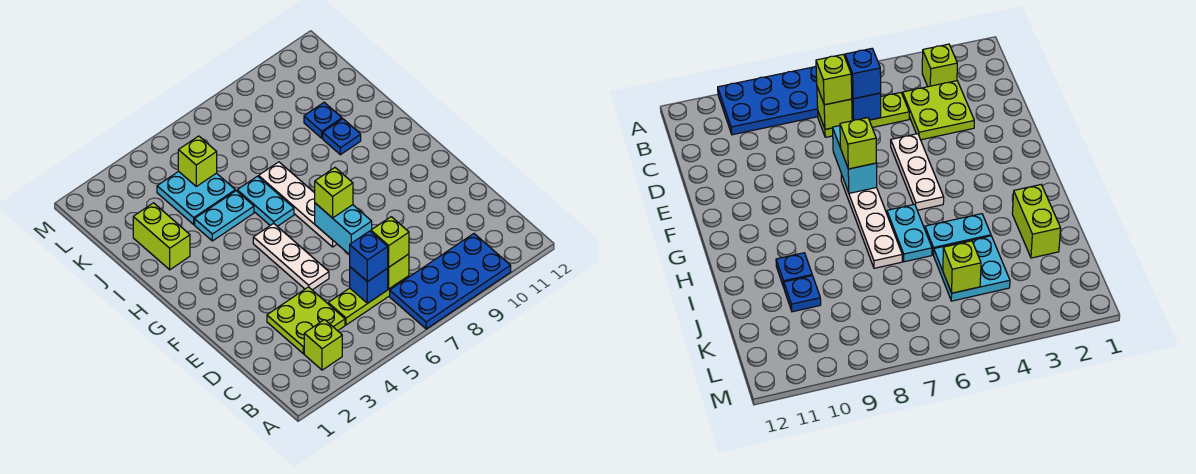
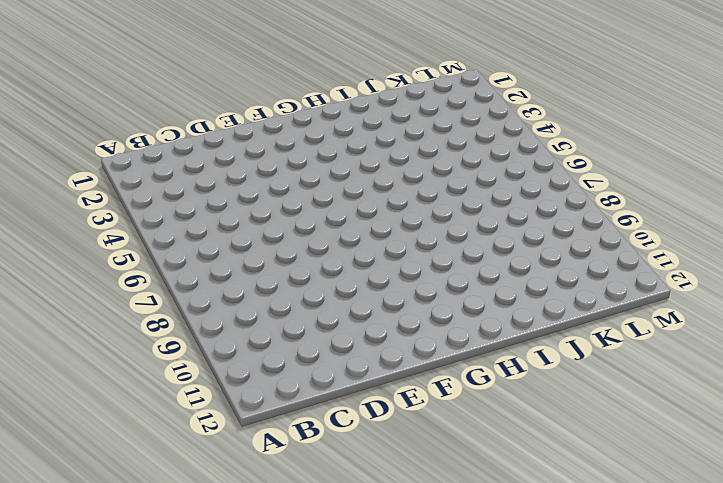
none -> blue plate A7:B10 level 1
none -> lime brick B3 level 1
none -> lime plate C3:D4 level 1

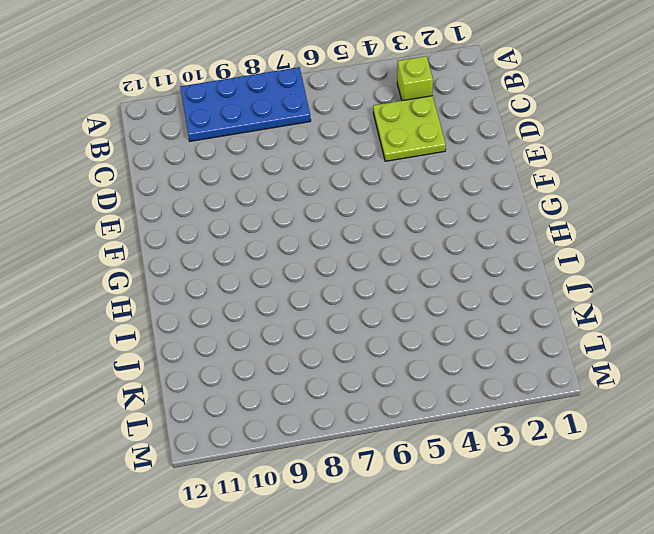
none -> lime plate C5:C7 level 1
none -> white plate E5:G5 level 1
none -> white plate F7:I7 level 1

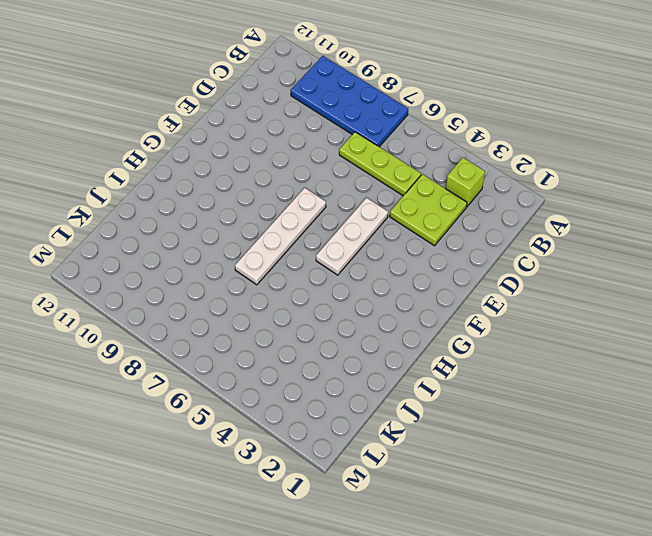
none -> cyan plate H6:I6 level 1
none -> lime brick I2:J2 level 1
none -> cyan plate I4:I5 level 1

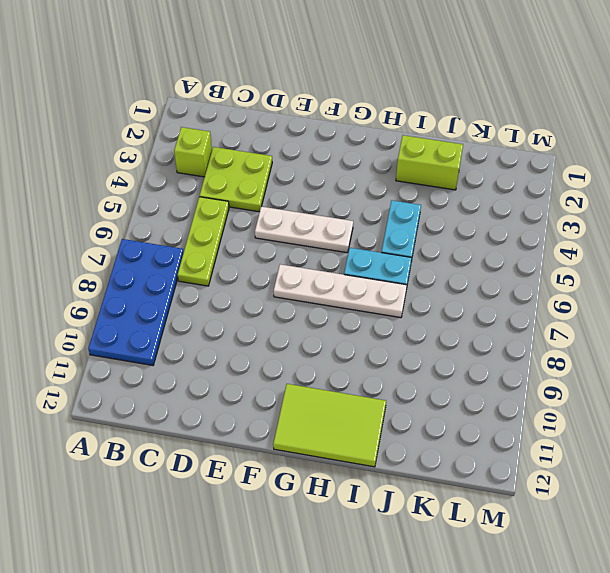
lime tile G11:I12 level 1 -> none
none -> blue plate I10 level 1
none -> cyan plate J4:K5 level 1
none -> blue plate J10 level 1

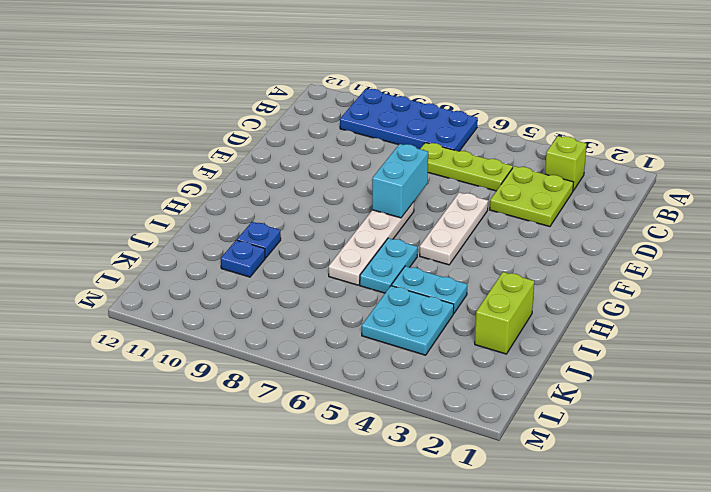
none -> blue brick C6 level 2
none -> lime brick C7 level 2
none -> lime brick K5 level 2

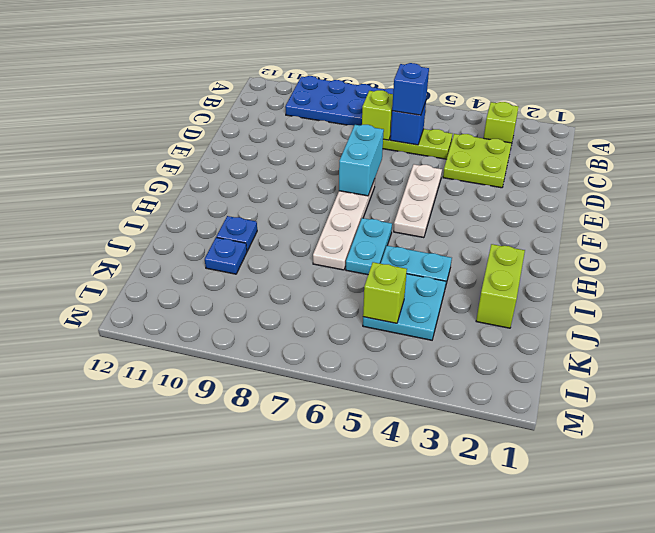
none -> lime brick C7 level 3
none -> lime brick F7 level 3

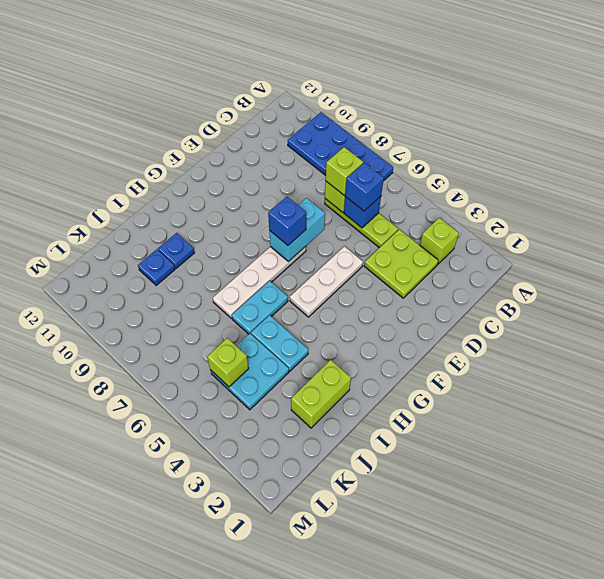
blue brick F7 level 3 -> lime brick F7 level 3

